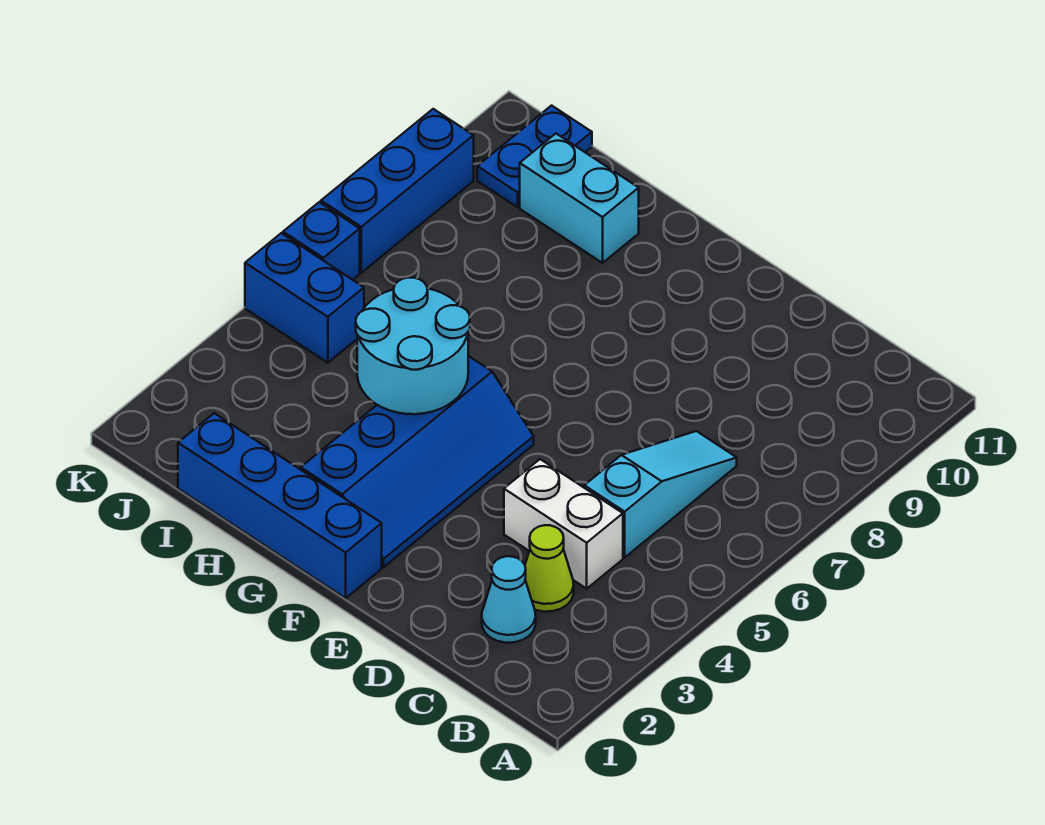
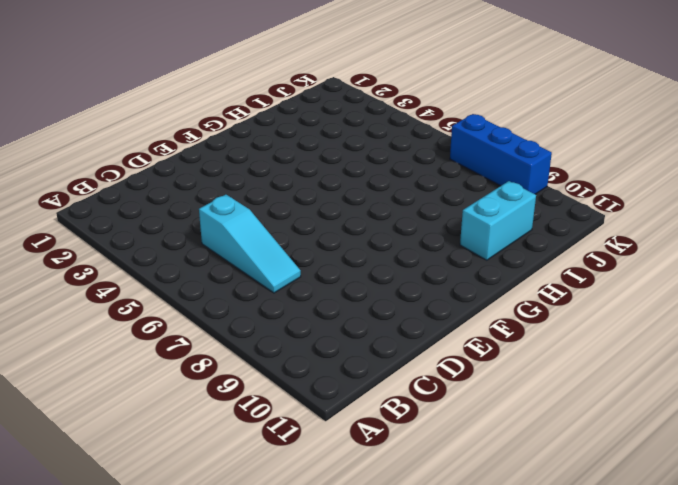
none -> cyan cone C2 level 1
none -> lime cone C3 level 1
none -> white brick C4:D4 level 1

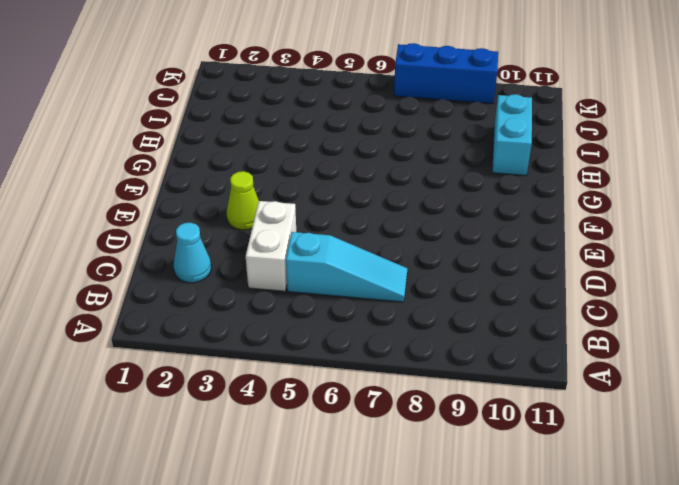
lime cone E3 level 1 -> lime cone C3 level 1
none -> blue brick F1:I1 level 1
none -> blue slope F2:G5 level 1 top G
none -> blue brick J5:K5 level 1

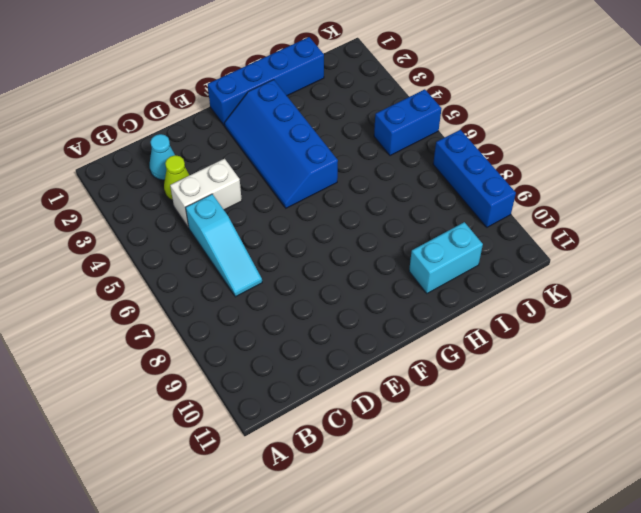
none -> blue plate J10:J11 level 1
none -> blue brick K6 level 1
none -> cyan round brick G4:H5 level 2

